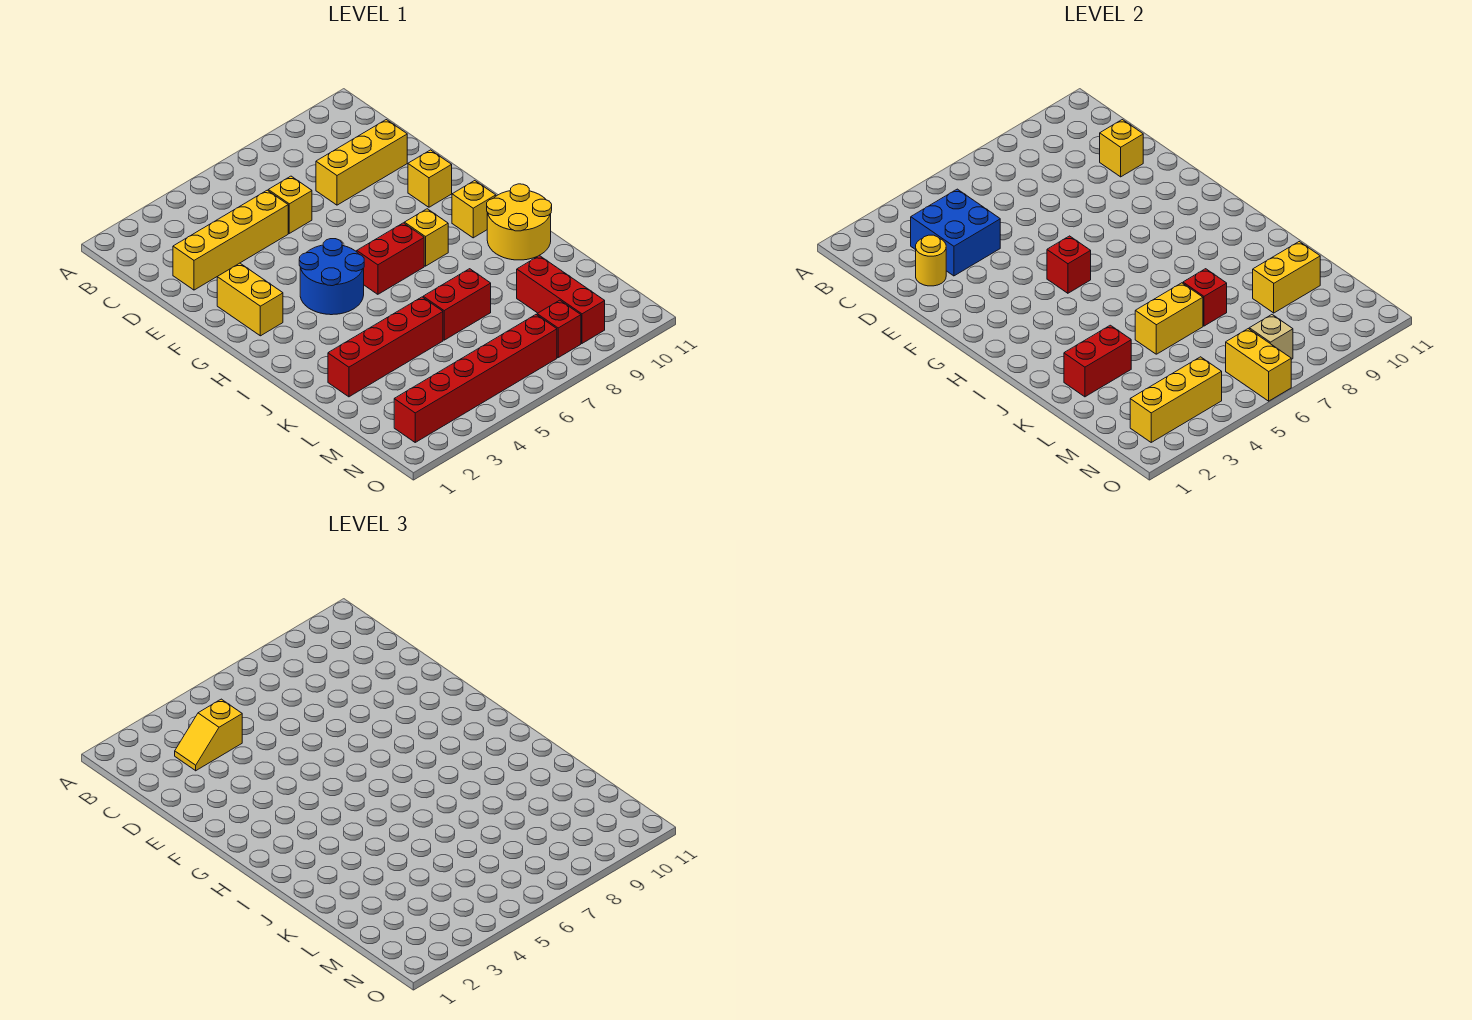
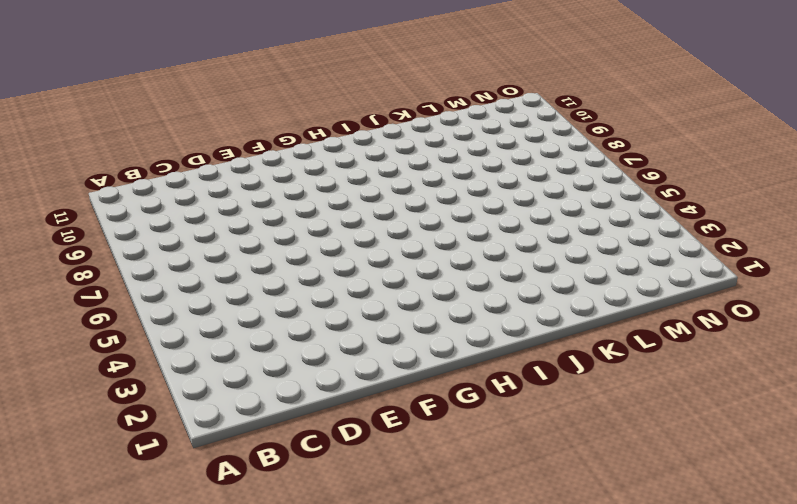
none -> yellow brick D2:D5 level 1
none -> yellow brick D6 level 1
none -> yellow brick D8:D10 level 1

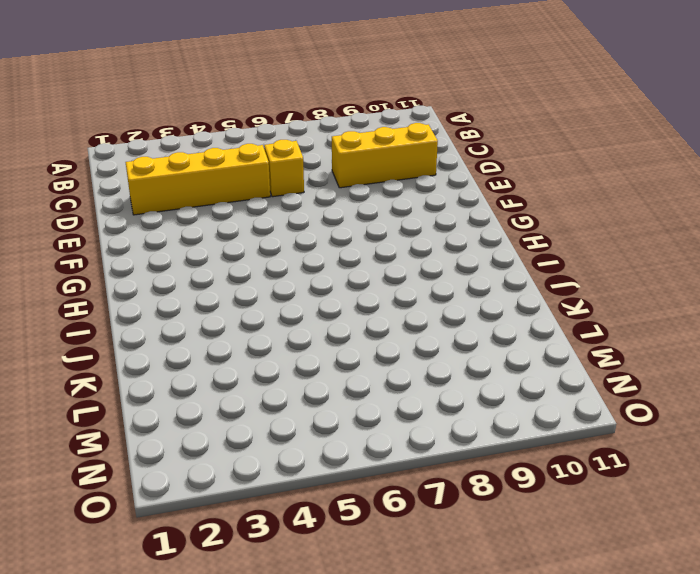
none -> yellow brick F2:G2 level 1
none -> yellow brick F10 level 1
none -> blue round brick G4:H5 level 1

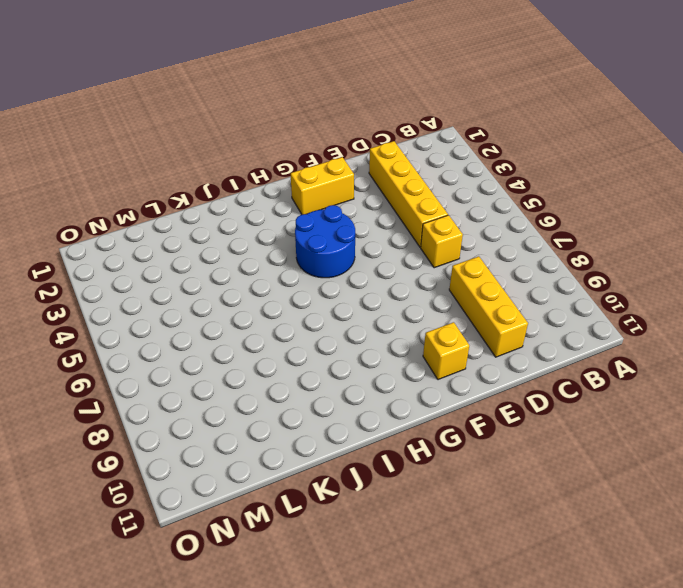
none -> red brick H6:H7 level 1
none -> yellow brick H8 level 1
none -> yellow brick H10 level 1

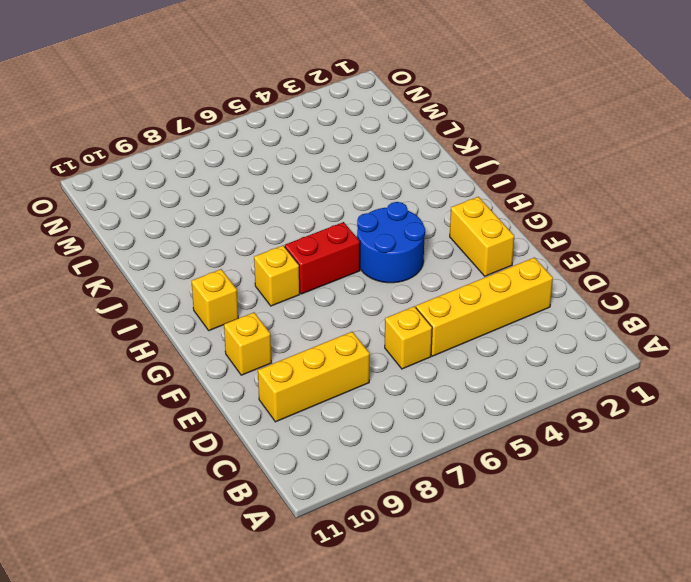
none -> yellow round brick I10:J11 level 1
none -> red brick K2:K5 level 1
none -> red brick K6:K7 level 1

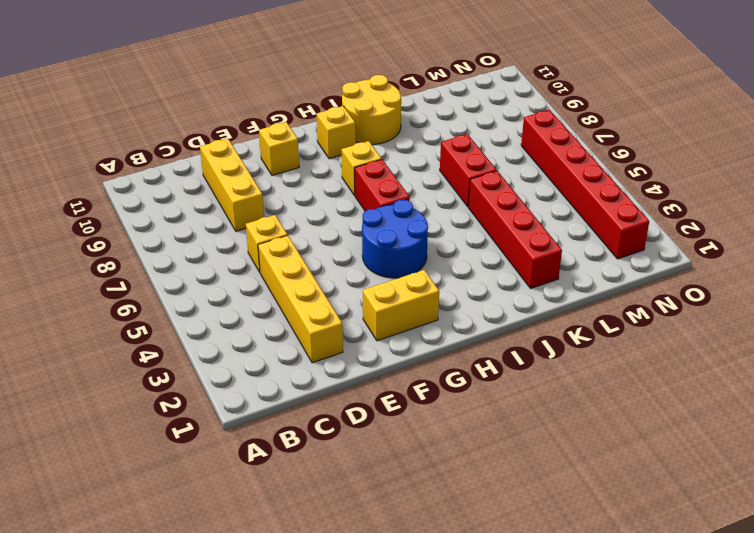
none -> red brick L9:N9 level 1
none -> red brick N8 level 1
none -> blue brick C3:D4 level 2

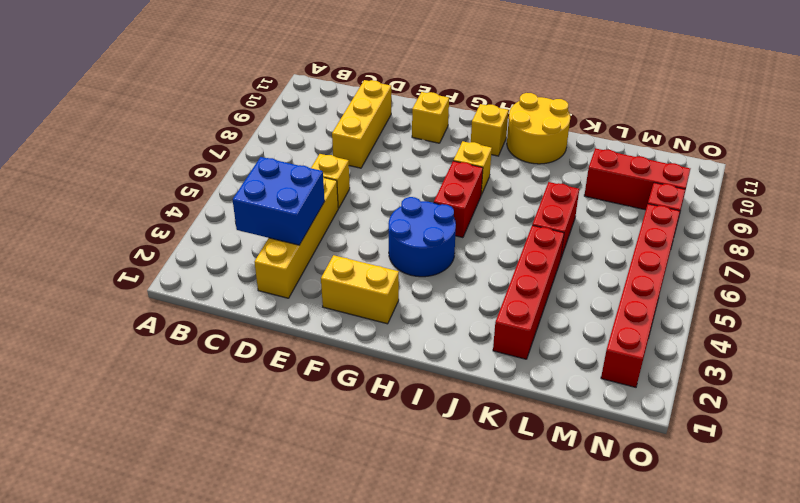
none -> yellow round brick D2 level 2
none -> yellow brick D10 level 2
none -> red brick G5 level 2

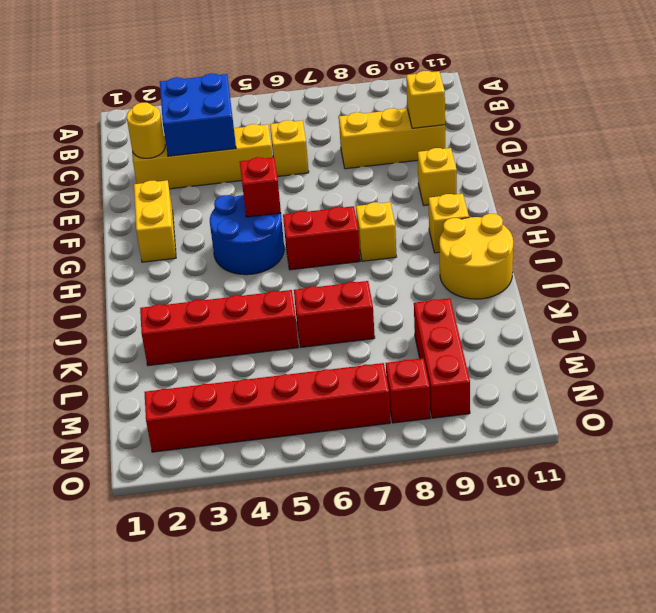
none -> red brick K2:K3 level 2
none -> yellow brick K5:K6 level 2
none -> red brick K7 level 2

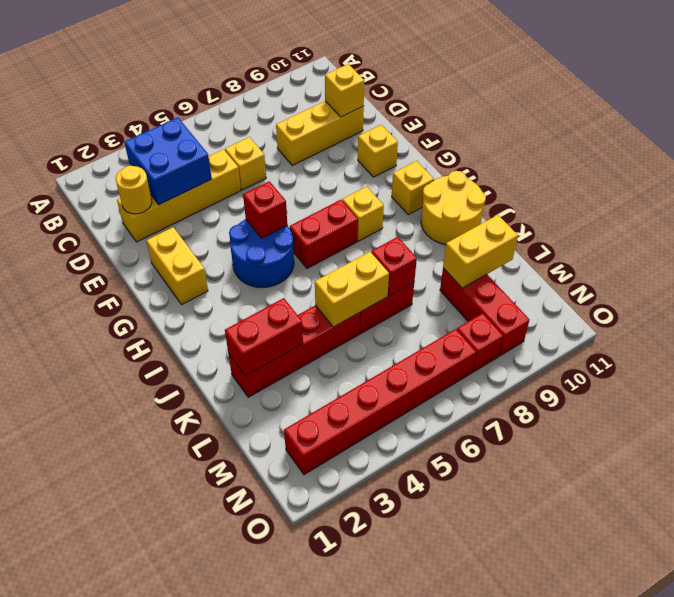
none -> yellow brick N2:N4 level 2
none -> yellow brick N6:O6 level 2
none -> tan brick N7 level 2

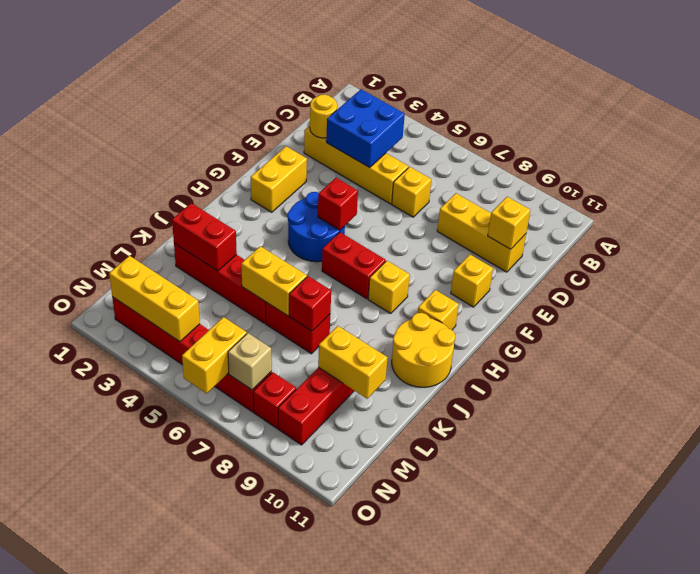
none -> yellow slope C3:C4 level 3 top 4

